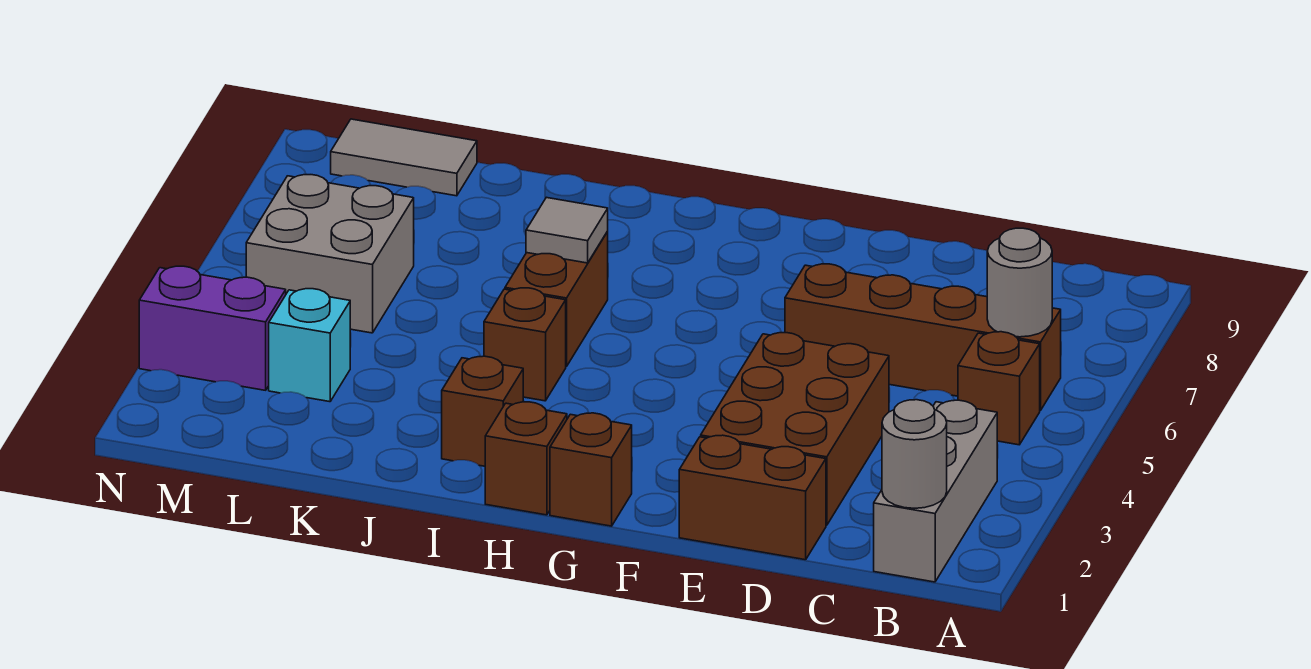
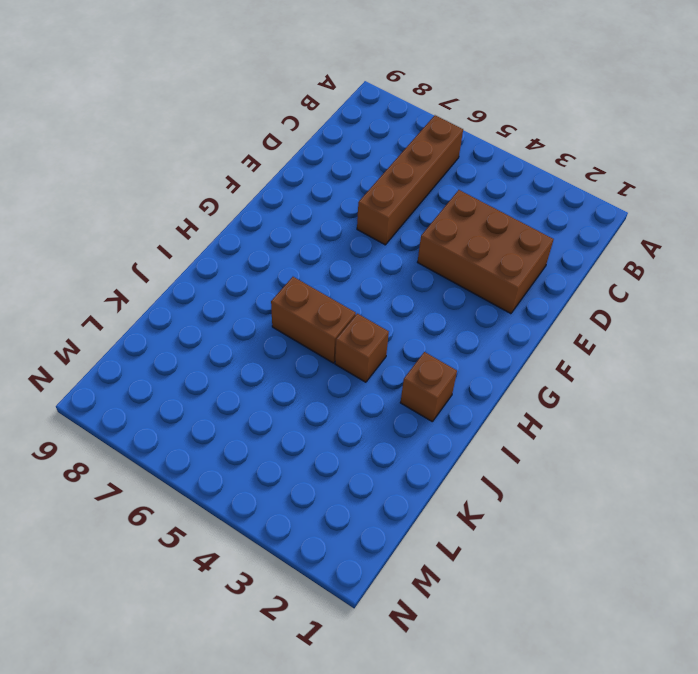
none -> grey brick B1:B3 level 1
none -> brown brick B5 level 1
none -> brown brick D1:E1 level 1

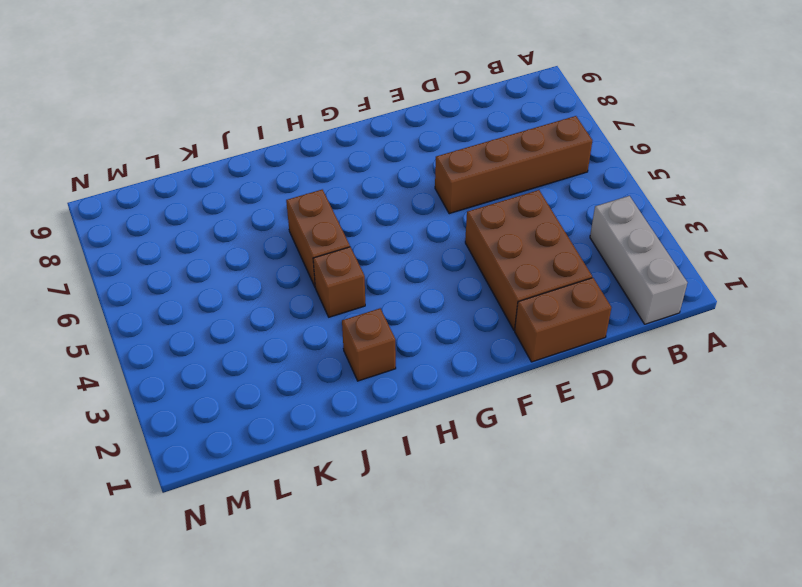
none -> brown brick B5 level 1
none -> brown brick G1 level 1
none -> brown brick H1 level 1

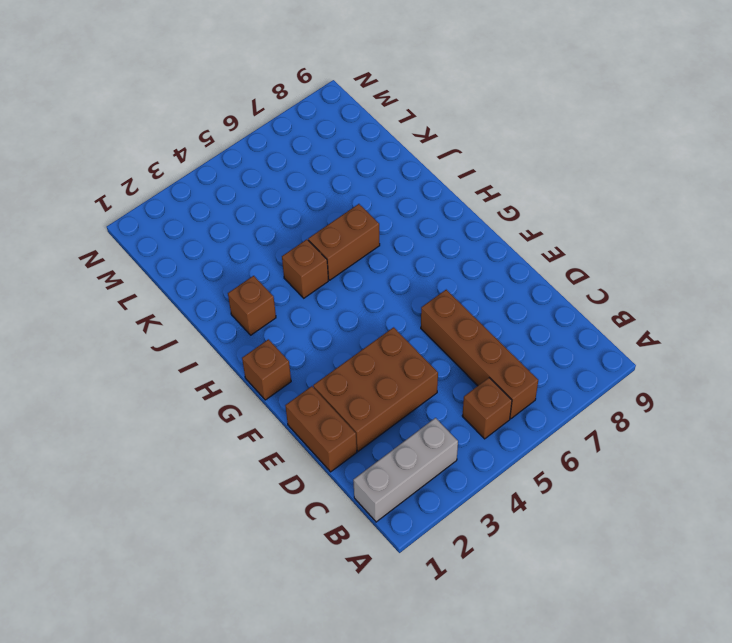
none -> brown brick H1 level 1
none -> cyan brick L3 level 1
none -> grey brick L5:M6 level 1

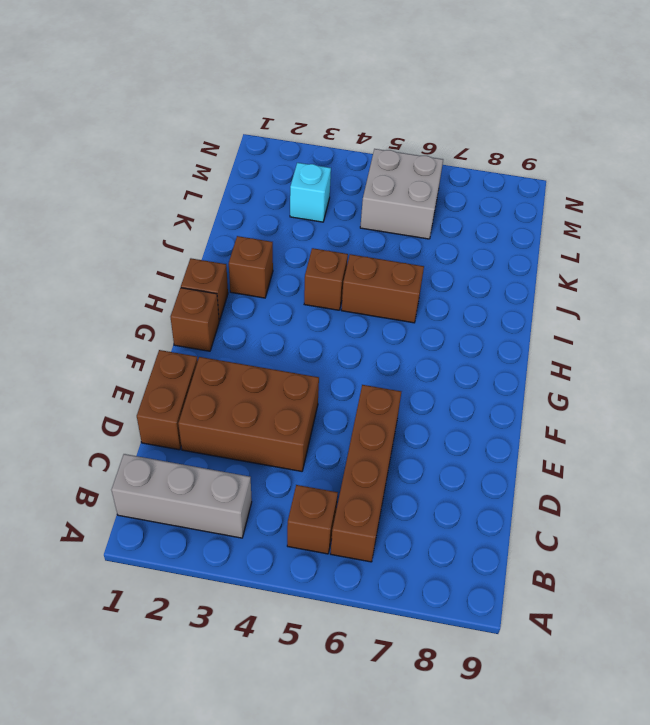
none -> grey tile L9:M9 level 1
none -> purple brick M3:N3 level 1
none -> grey round brick B1 level 2

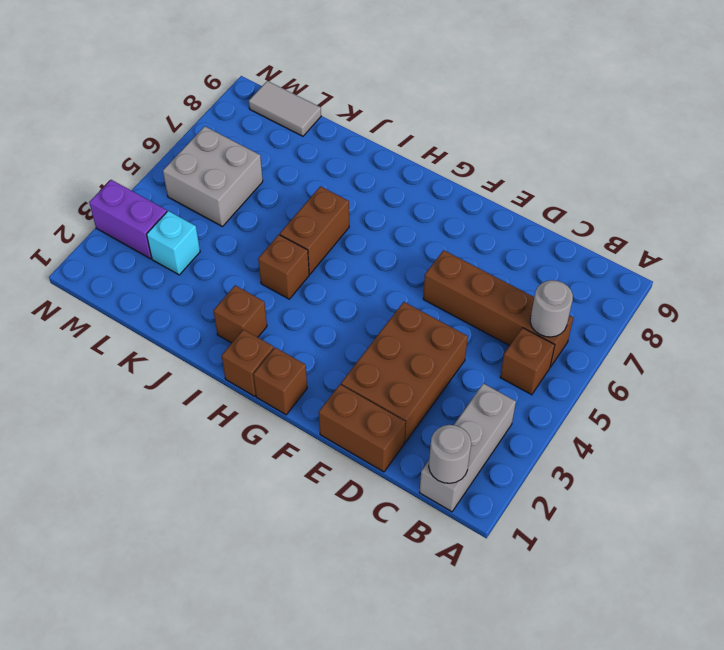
none -> grey tile I6 level 2

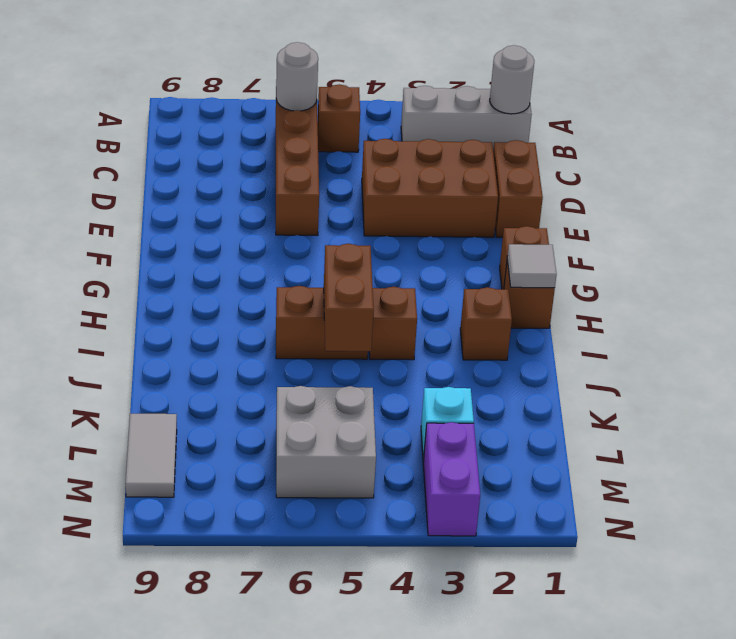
grey tile H1 level 2 -> grey tile I6 level 2
brown brick I5:J5 level 2 -> none

